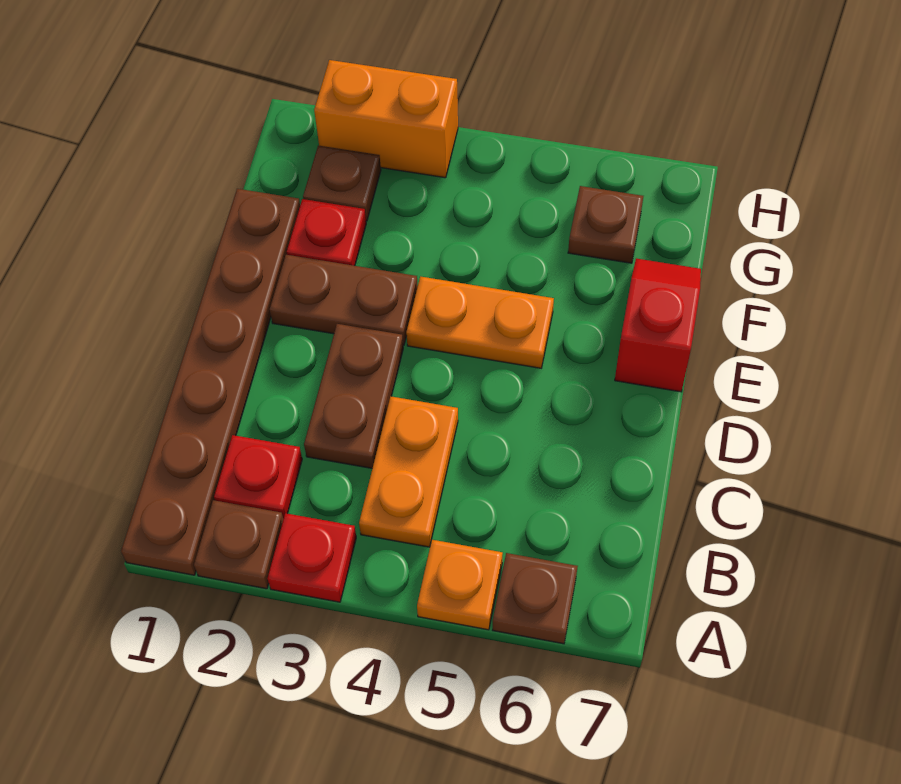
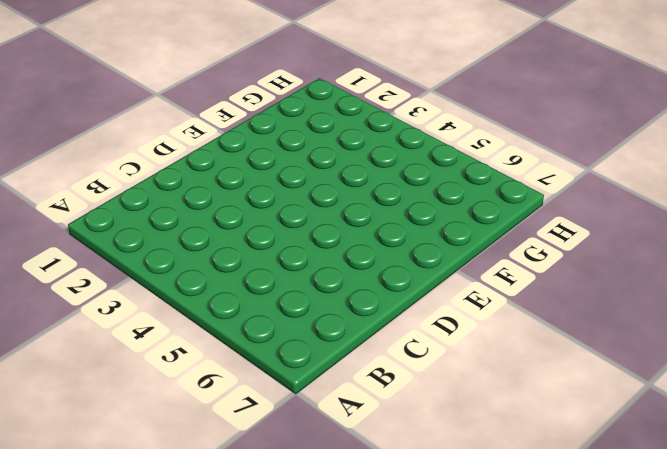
none -> brown plate A1:F1 level 1
none -> brown plate A2 level 1
none -> red plate A3 level 1

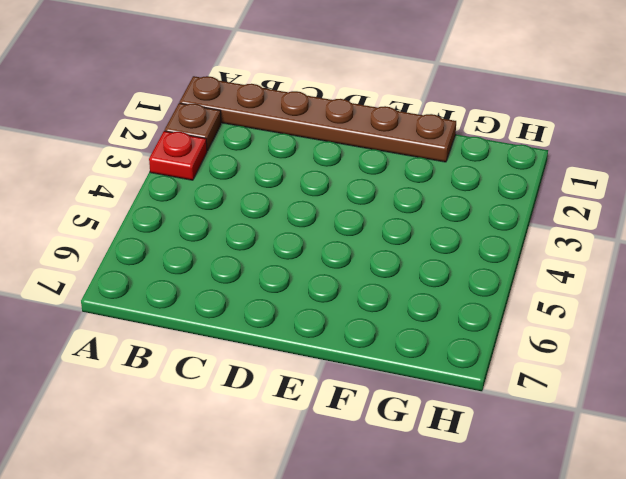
none -> orange plate A5 level 1
none -> brown plate A6 level 1
none -> red plate B2 level 1

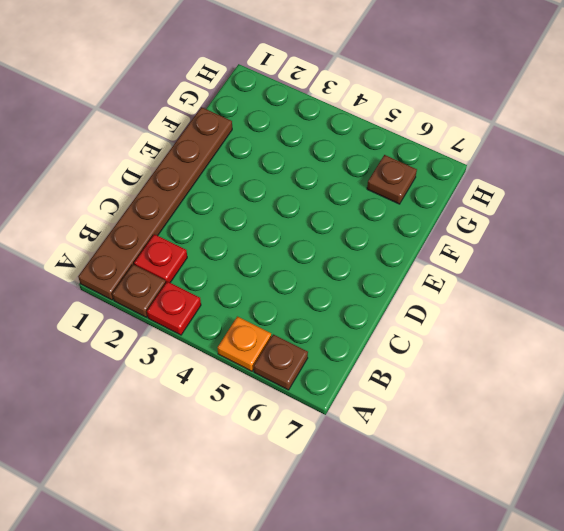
none -> orange plate B4:C4 level 1
none -> brown plate C3:D3 level 1
none -> brown plate E2:E3 level 1

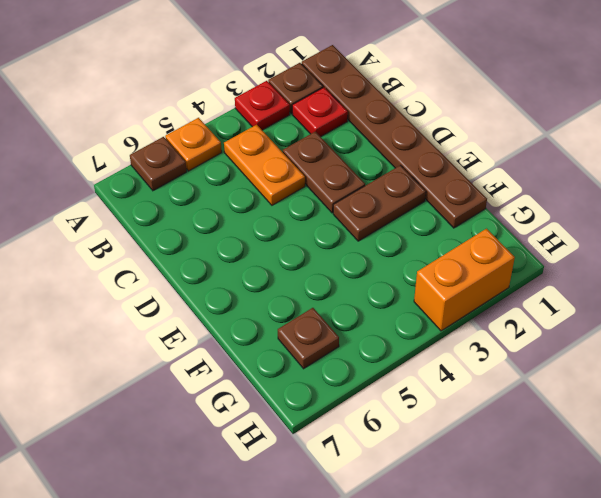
none -> orange plate E4:E5 level 1
none -> red slope E7:F7 level 1 top E
none -> red plate F2 level 1

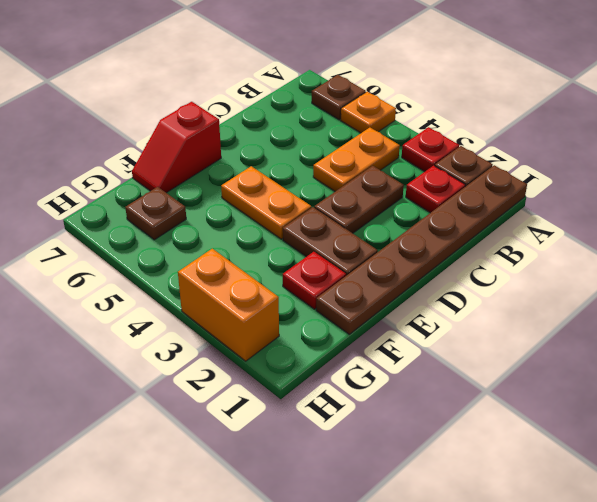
none -> brown plate G2 level 1

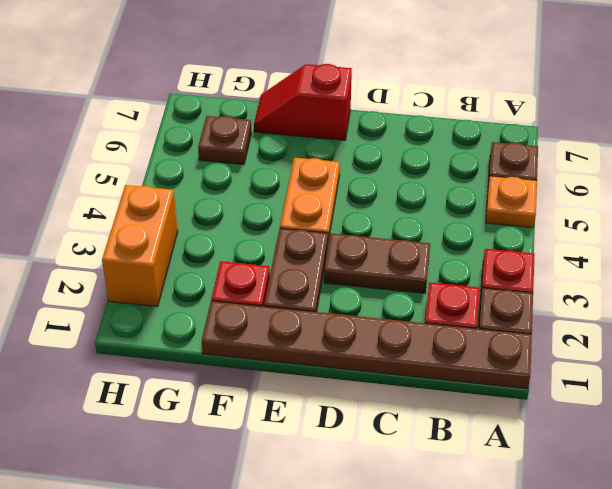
none -> orange plate B4:C4 level 1
none -> brown plate G2 level 1

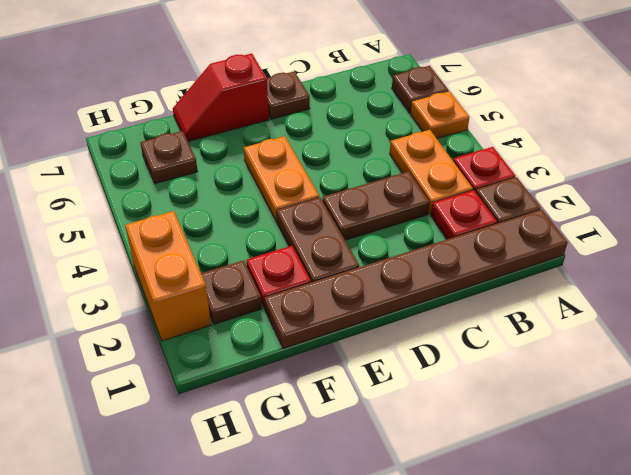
orange plate B3:B4 level 1 -> orange plate B4:C4 level 1
brown plate D7 level 1 -> none

